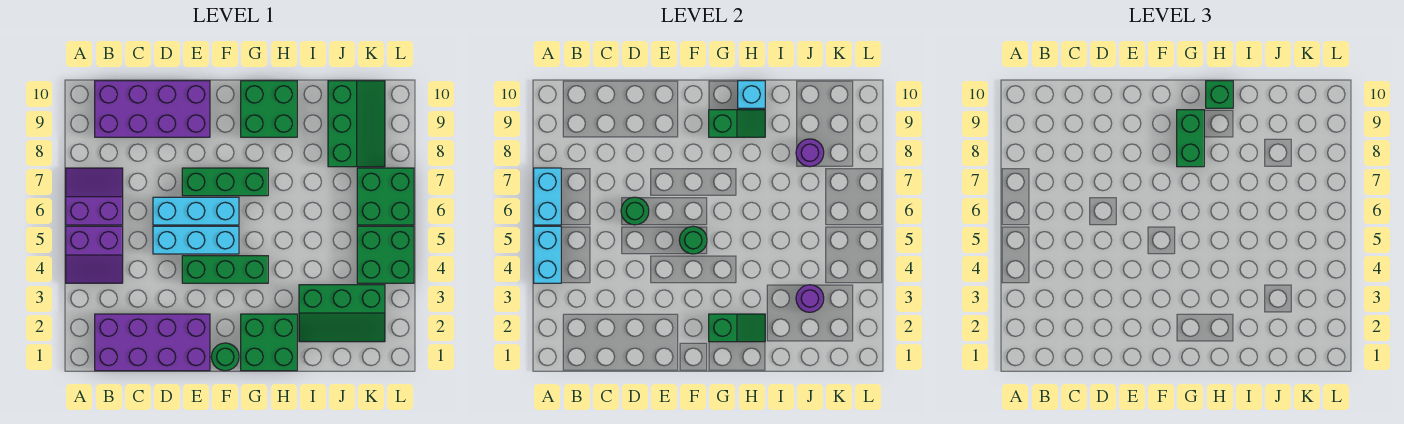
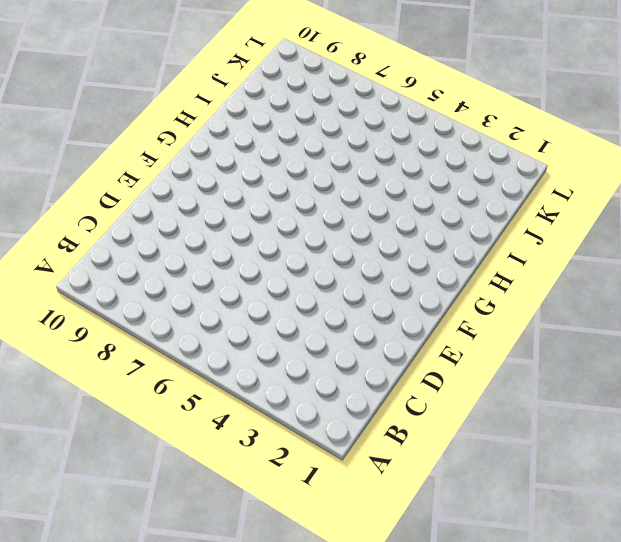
none -> purple slope A4:B5 level 1 top 5
none -> purple slope A6:B7 level 1 top 6
none -> purple brick B1:E2 level 1

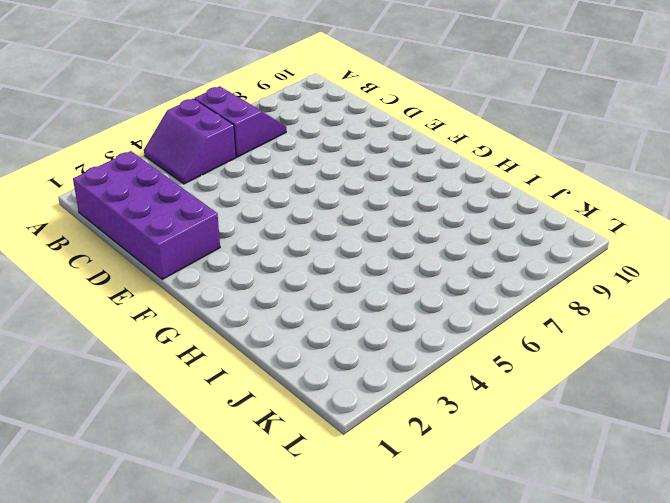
none -> purple brick B9:E10 level 1
none -> cyan brick D5:F5 level 1
none -> cyan brick D6:F6 level 1

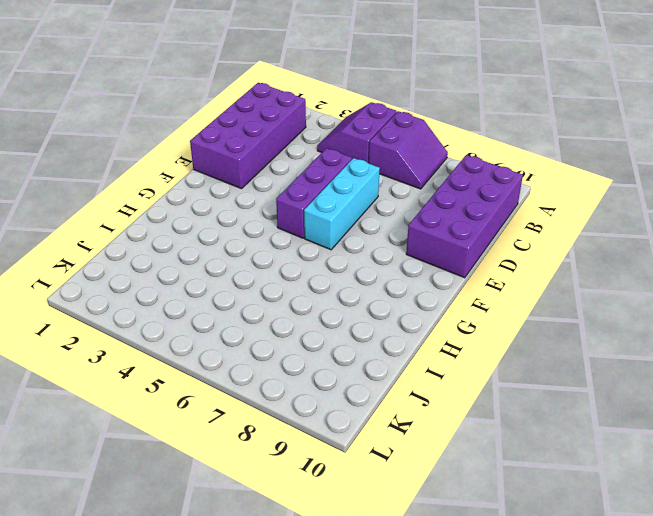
purple brick D5:F5 level 1 -> cyan brick D5:F5 level 1
none -> green brick E4:G4 level 1
none -> green brick E7:G7 level 1
none -> green round brick F1 level 1

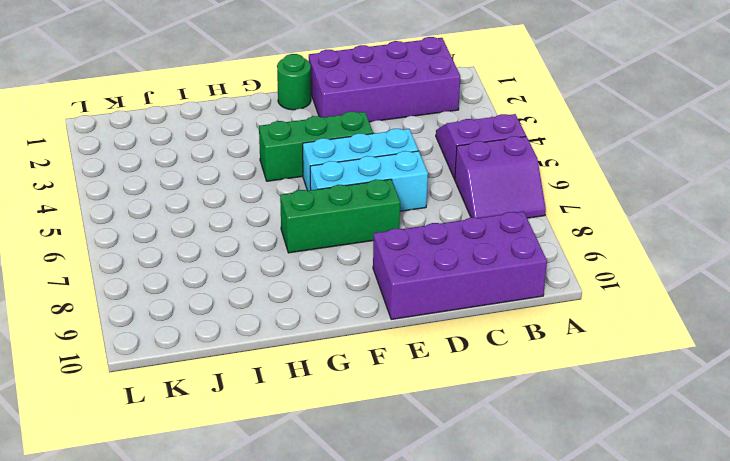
none -> green brick G1:H2 level 1
none -> green brick G9:H10 level 1
none -> green slope I2:K3 level 1 top 3

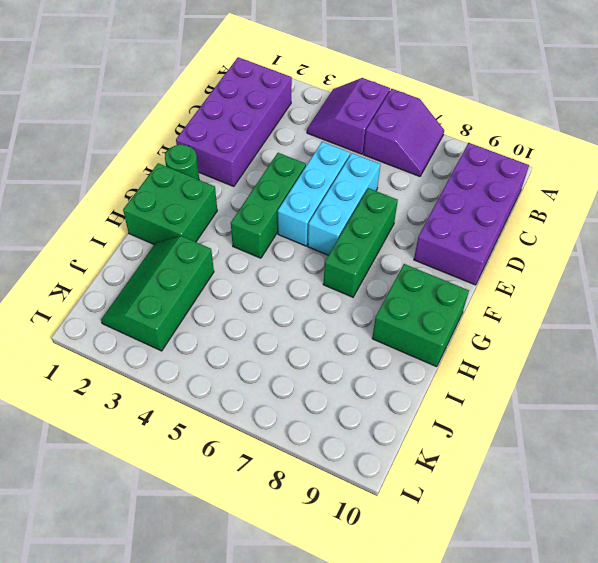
none -> green slope J8:K10 level 1 top J
none -> green brick K4:L5 level 1
none -> green brick K6:L7 level 1

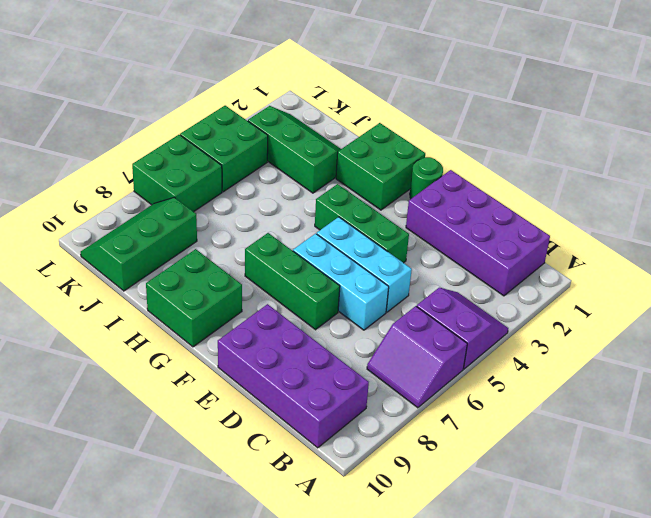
none -> cyan brick A4:A5 level 2
none -> cyan brick A6:A7 level 2
none -> green round brick D6 level 2

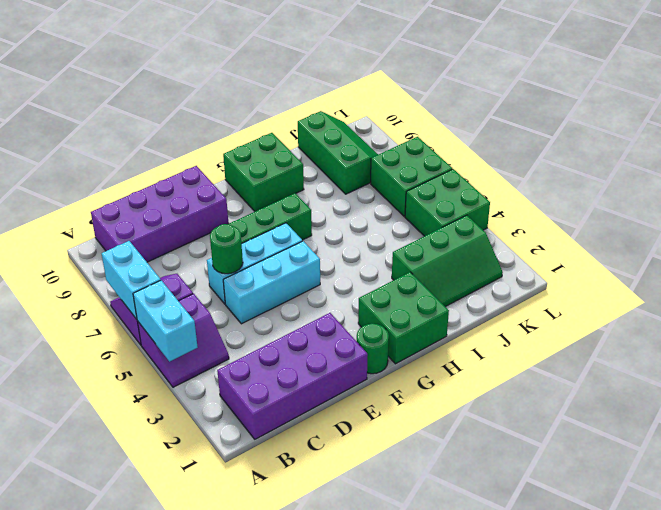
none -> green brick E4:G4 level 1
none -> green round brick F5 level 2
none -> green slope G2:H2 level 2 top G

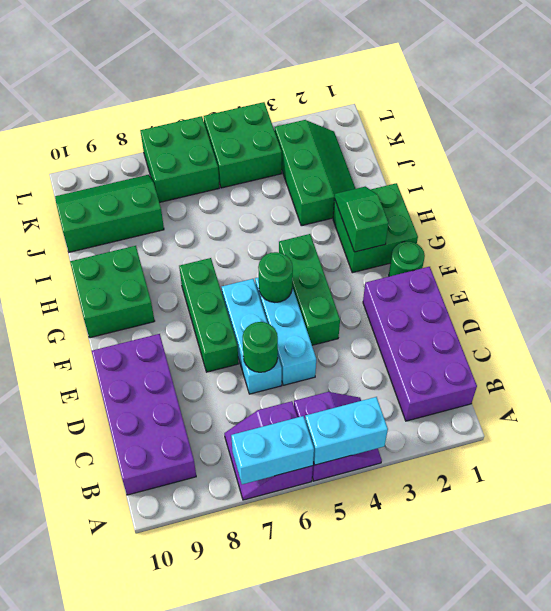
none -> green slope G9:H9 level 2 top G
none -> cyan brick H10 level 2
none -> purple round brick J3 level 2

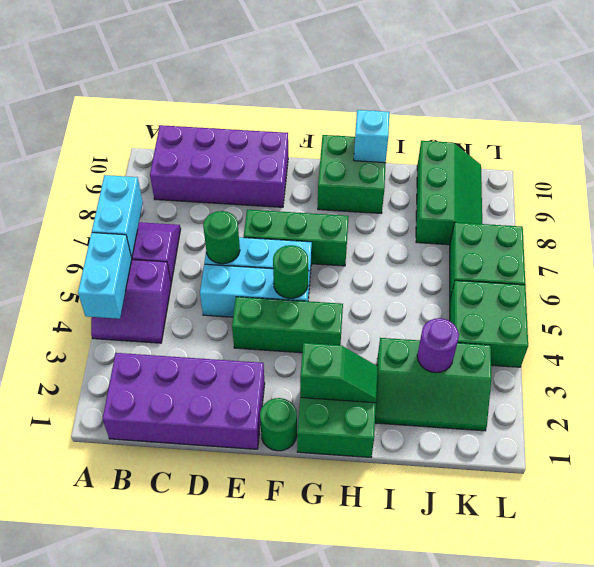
none -> green slope G9:H9 level 2 top G
none -> purple round brick J8 level 2
none -> green brick G8:G9 level 3

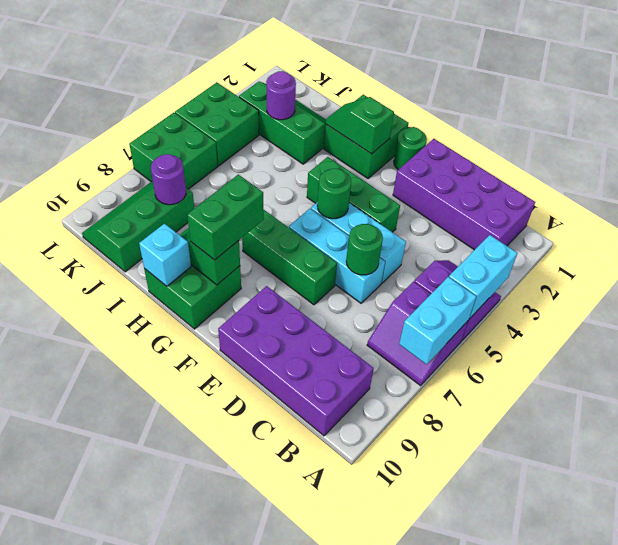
none -> green brick H10 level 3

